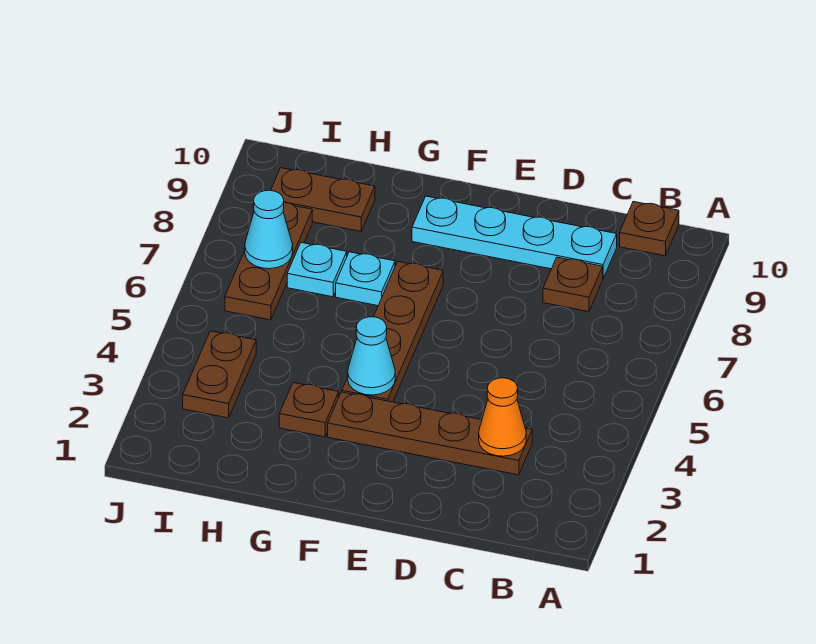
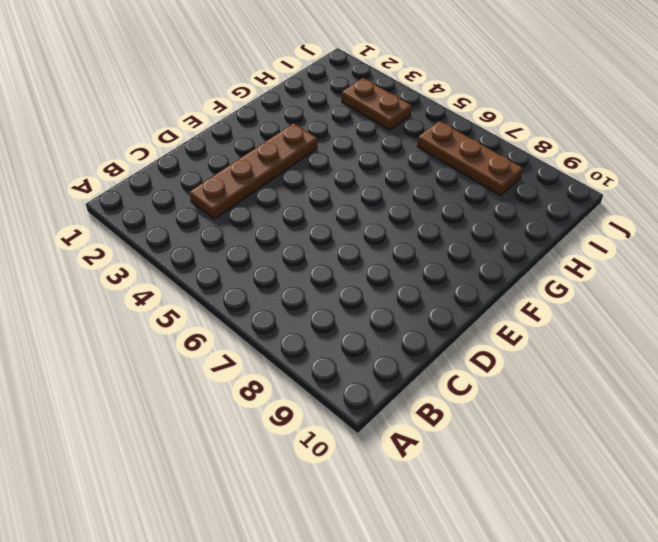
none -> brown plate B10 level 1
none -> brown plate C8 level 1
none -> cyan plate C9:F9 level 1

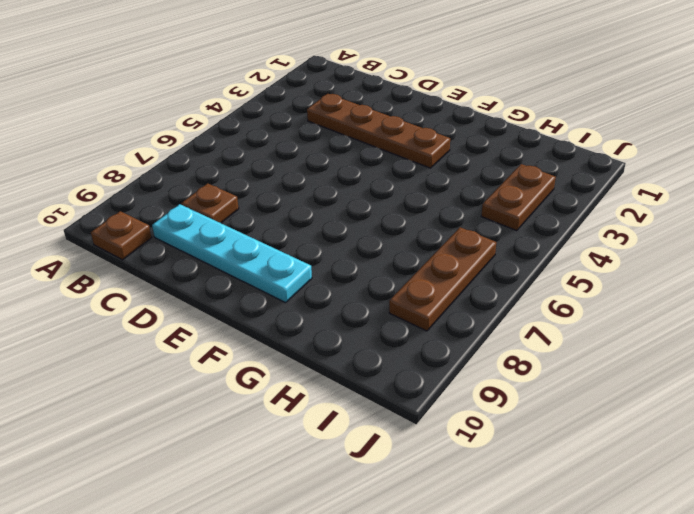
none -> brown plate F4:F7 level 1
none -> brown plate G3 level 1
none -> cyan plate G7 level 1

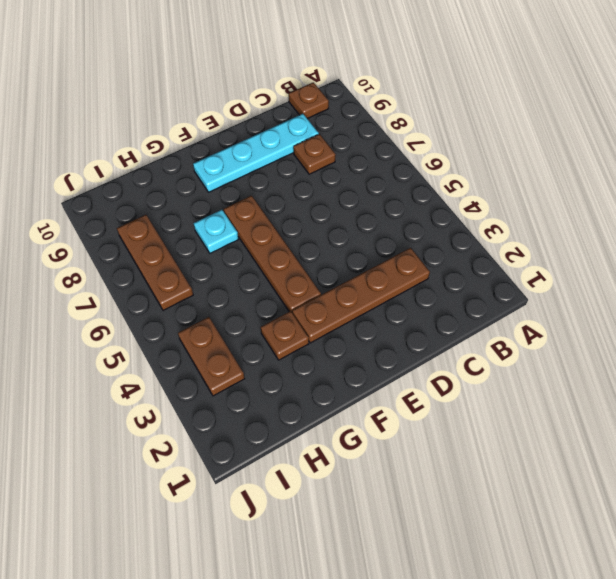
none -> cyan plate H7 level 1
none -> brown plate H9:I9 level 1
none -> orange cone C3 level 2

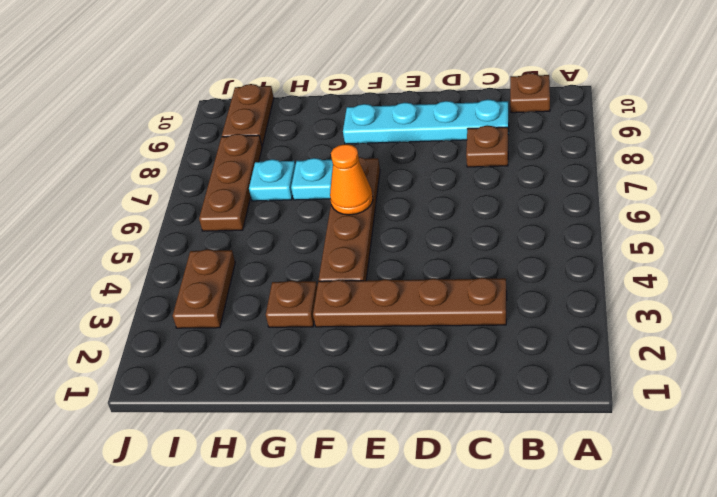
orange cone F6 level 2 -> orange cone C3 level 2
brown plate I9:I10 level 1 -> brown plate H9:I9 level 1
none -> cyan cone F4 level 2
none -> cyan cone I7 level 2

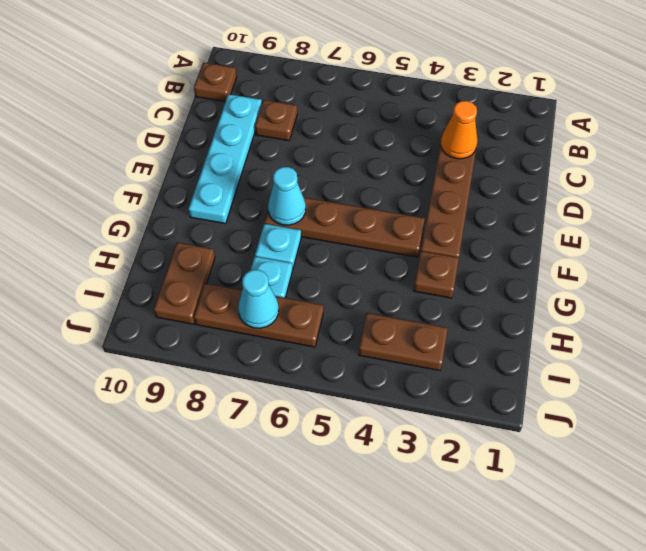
cyan cone F7 level 2 -> cyan cone F4 level 2

